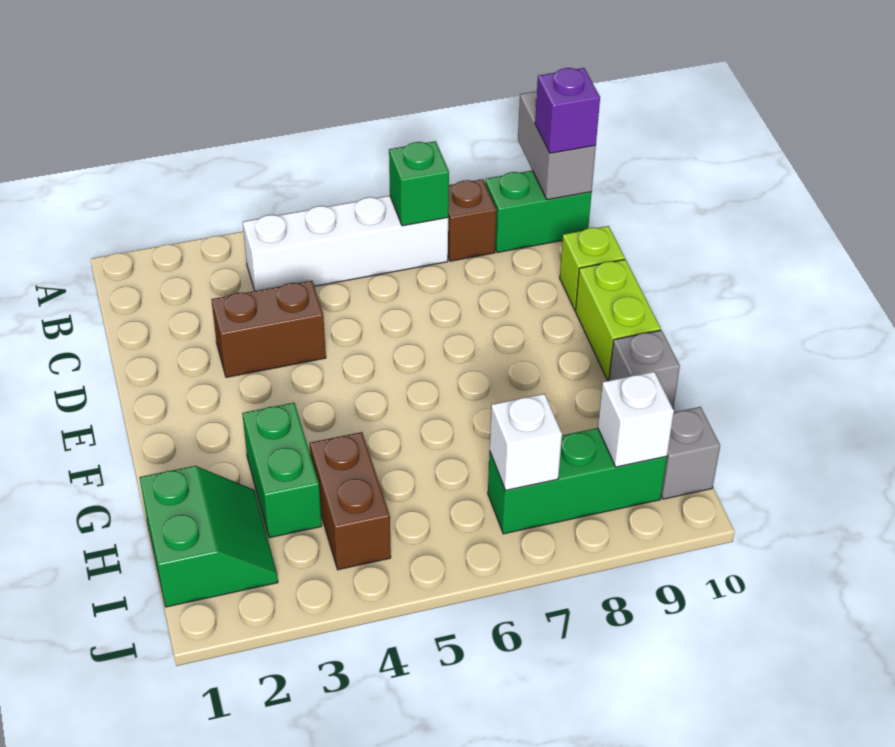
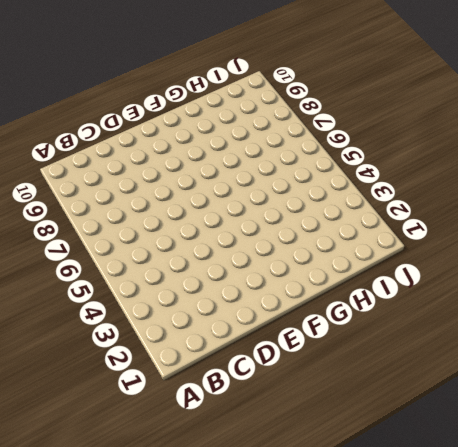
none -> white brick B4:B7 level 1
none -> brown brick B8 level 1
none -> green brick B9:B10 level 1

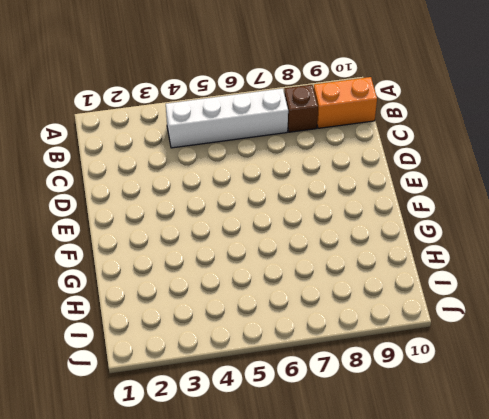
orange brick B9:B10 level 1 -> green brick B9:B10 level 1
none -> brown brick D3:D4 level 1
none -> lime brick D10 level 1
none -> lime brick E10:F10 level 1

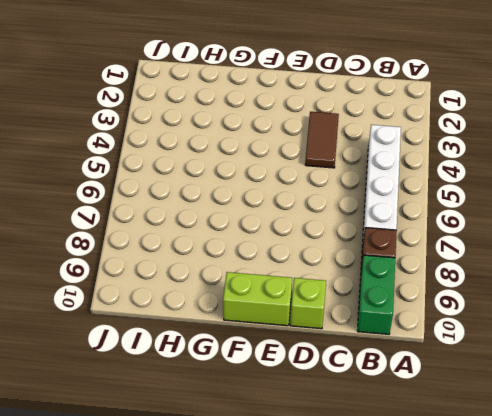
brown tile D3:D4 level 1 -> brown brick D3:D4 level 1
none -> green brick G3:H3 level 1
none -> grey brick G10 level 1
none -> green slope H1:I2 level 1 top 1

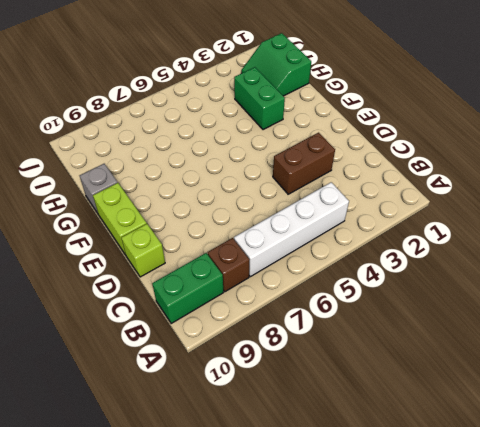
none -> brown brick H4:I4 level 1
none -> green brick I7:I9 level 1
none -> grey brick I10 level 1

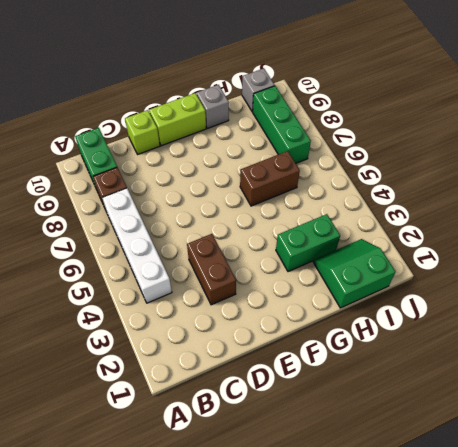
brown brick G6:H6 level 1 -> brown brick H4:I4 level 1
none -> grey brick A10:B10 level 2
none -> green brick B7 level 2
none -> white brick I7 level 2

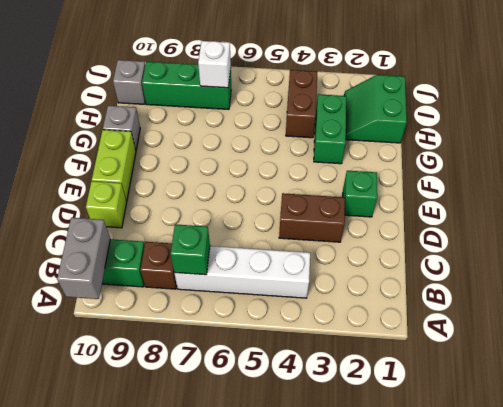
green brick E2 level 1 -> none
none -> white brick I9 level 2
none -> purple brick B10 level 3

